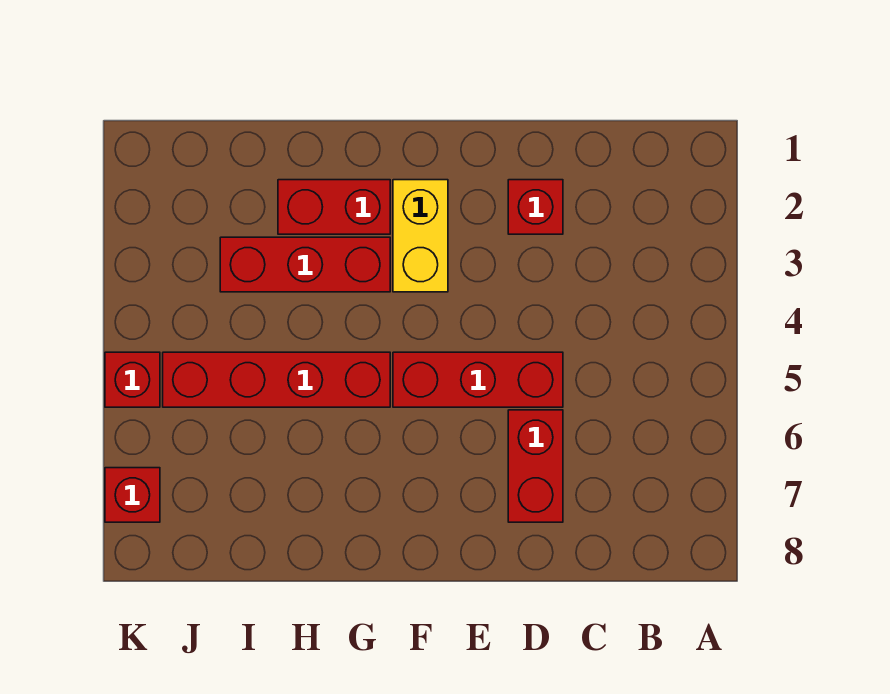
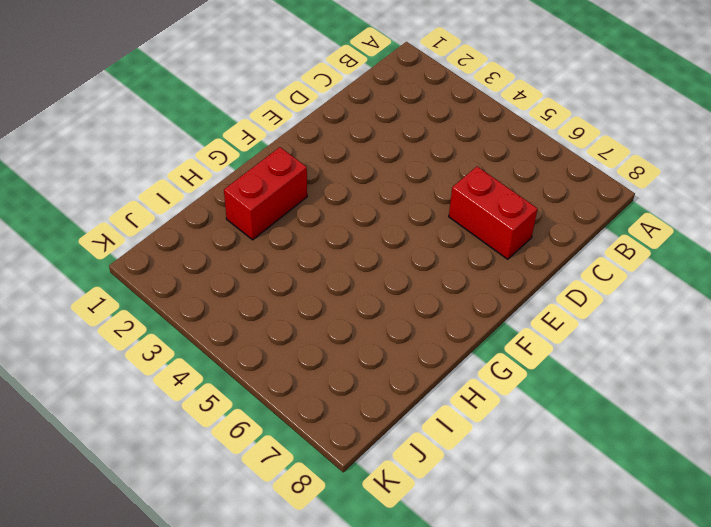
none -> red brick D2 level 1
none -> red brick D5:F5 level 1

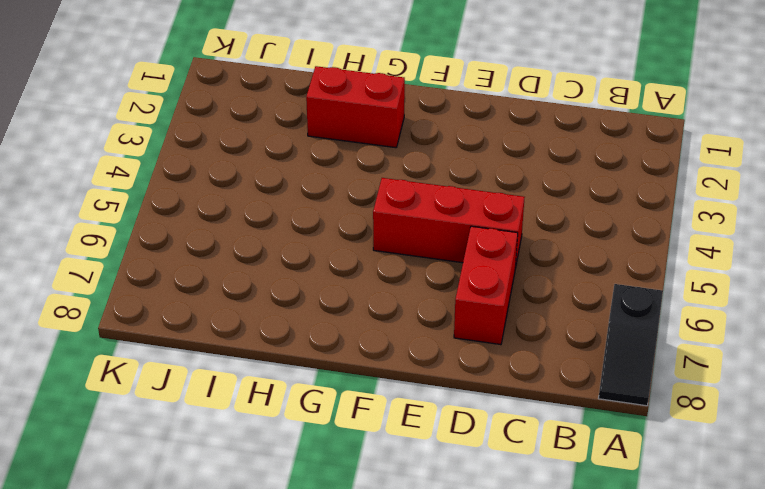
black slope A7:A8 level 1 top 7 -> none
none -> red brick D2 level 1
none -> yellow brick F2:F3 level 1

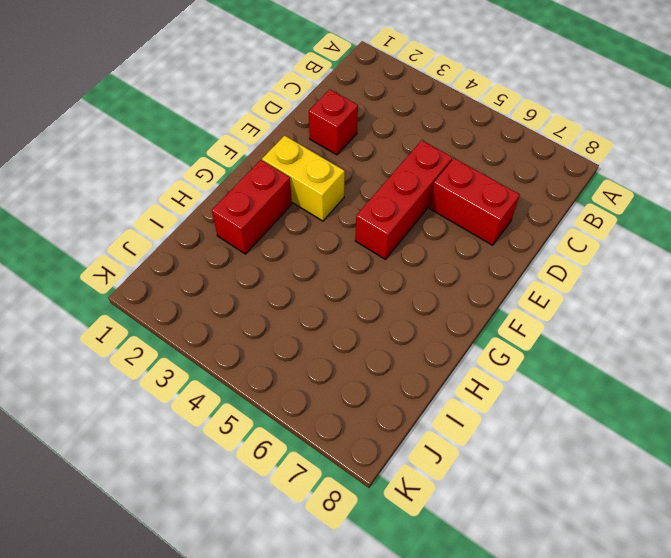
none -> red brick G3:I3 level 1
none -> red brick G5:J5 level 1

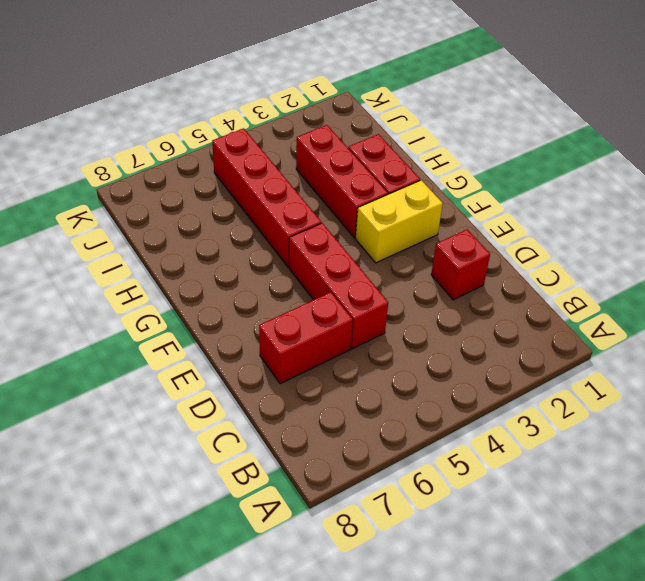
none -> red brick K5 level 1
none -> red brick K7 level 1

